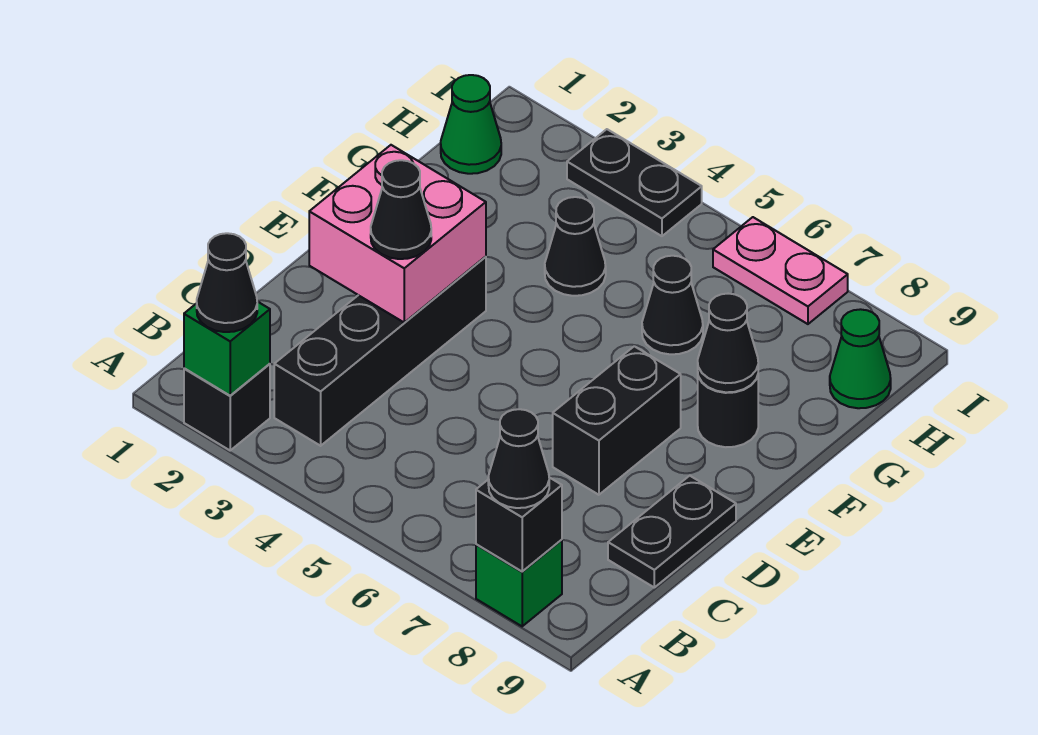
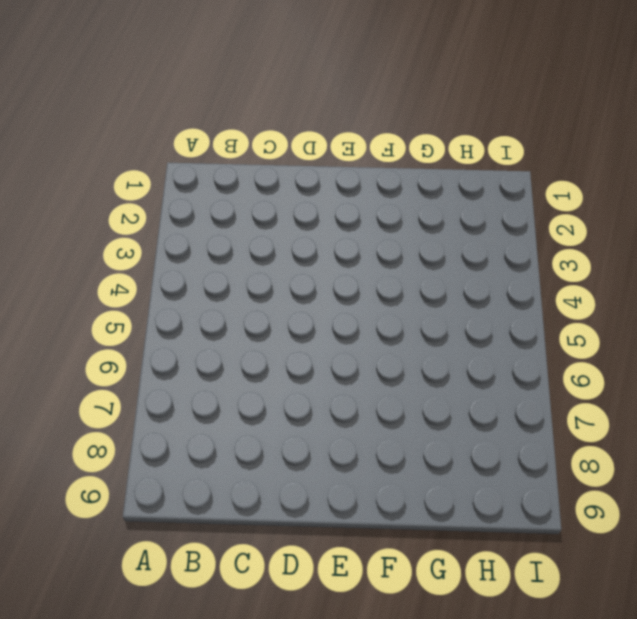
none -> black brick A2 level 1
none -> green brick A8 level 1
none -> black brick B3:E3 level 1

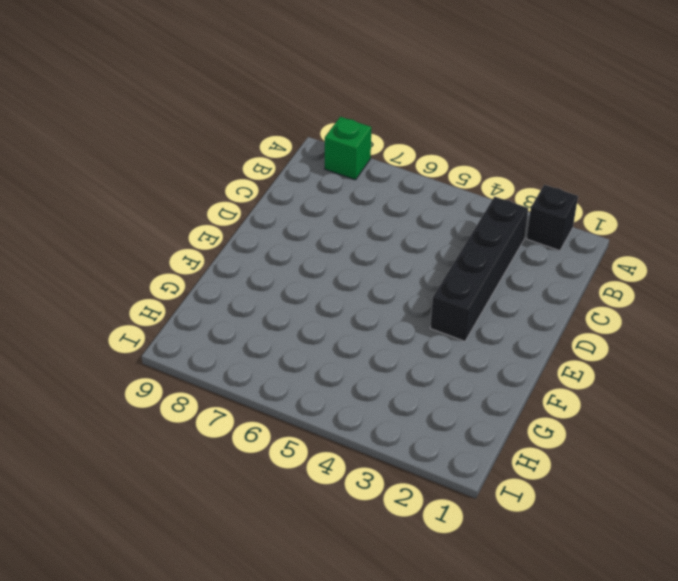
none -> black plate C9:D9 level 1
none -> black brick D7:E7 level 1
none -> black round brick F8 level 1

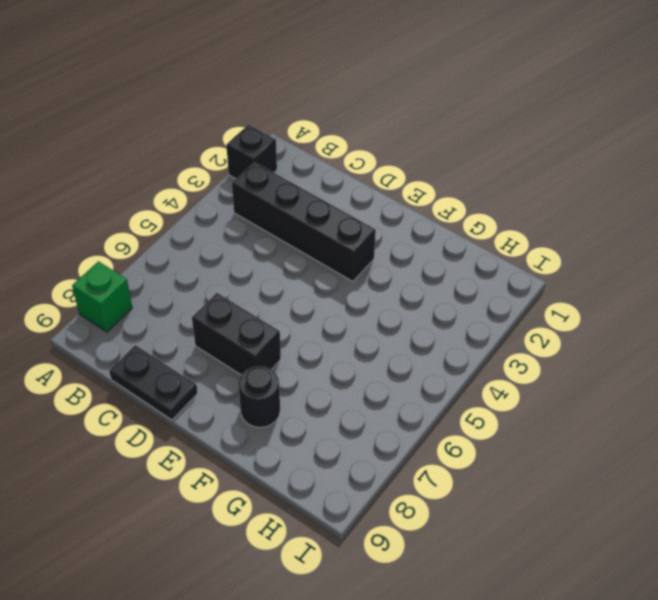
none -> black cone G4 level 1
none -> black cone G6 level 1
none -> green cone H1 level 1

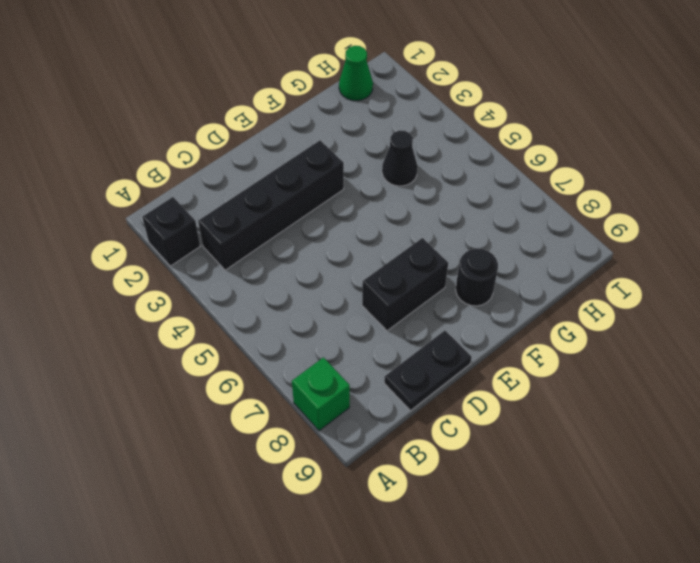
none -> black cone G6 level 1
none -> green cone H9 level 1
none -> black plate I3:I4 level 1

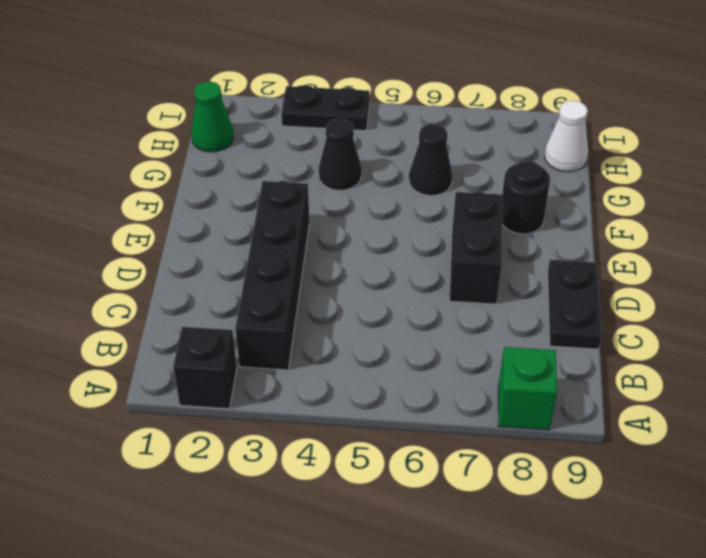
white cone H9 level 1 -> green cone H9 level 1
none -> pink plate I6:I7 level 1
none -> green brick A2 level 2
none -> black brick A8 level 2

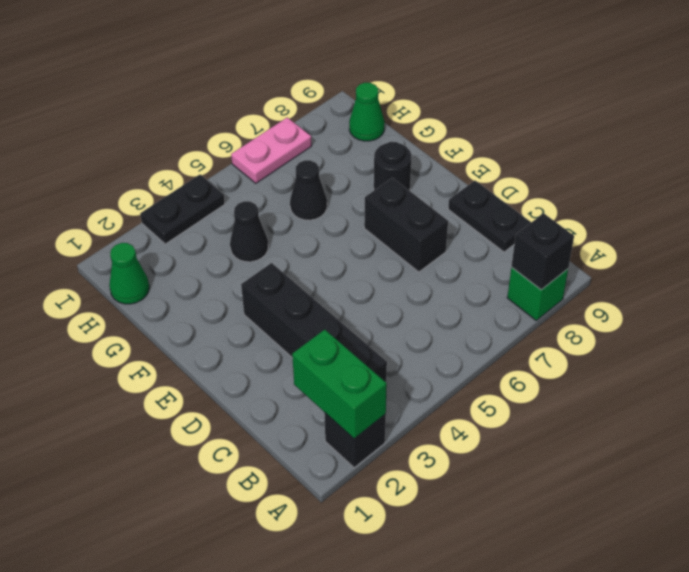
green brick A2:B2 level 2 -> green brick A2 level 2
none -> pink brick D2:E3 level 2
none -> black cone F8 level 2
none -> black cone A2 level 3

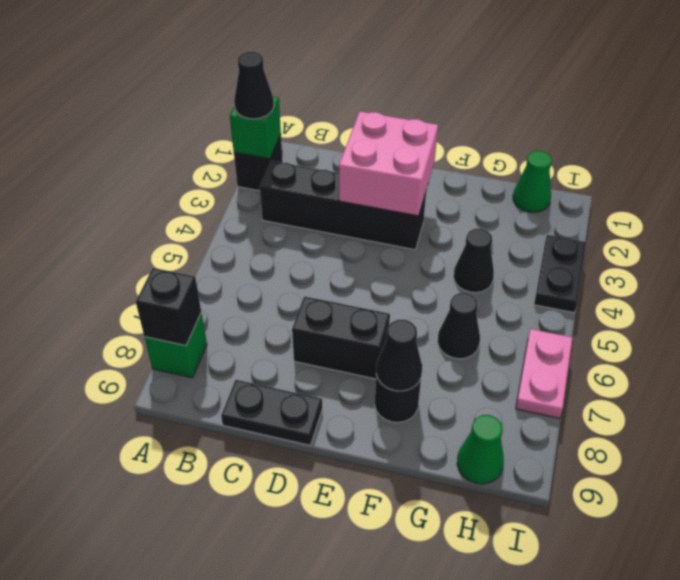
none -> black cone A8 level 3
none -> black cone D3 level 3

